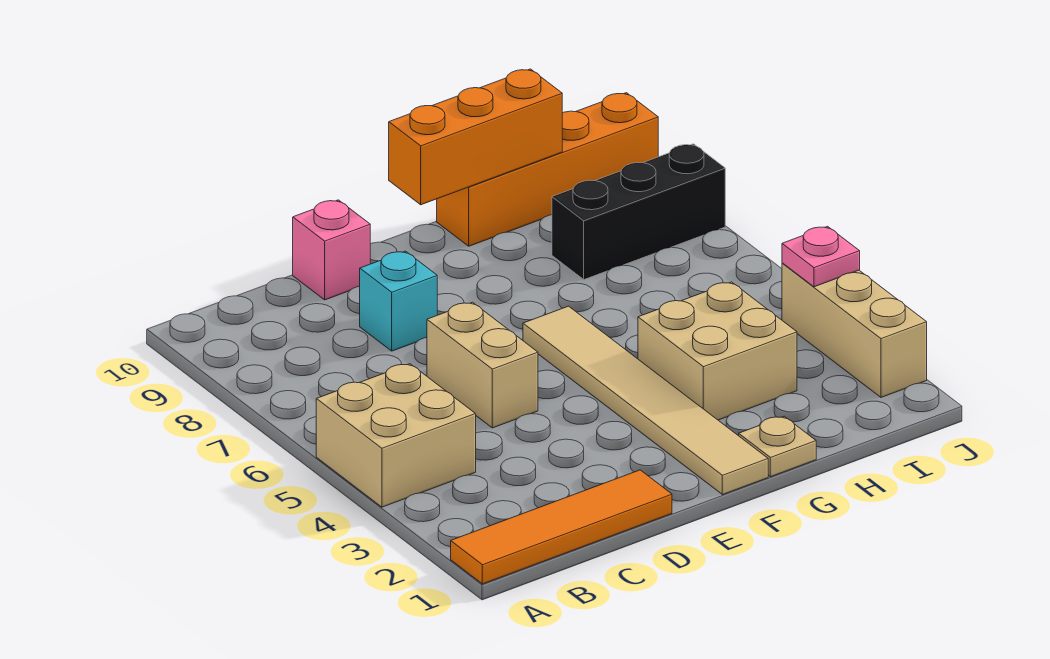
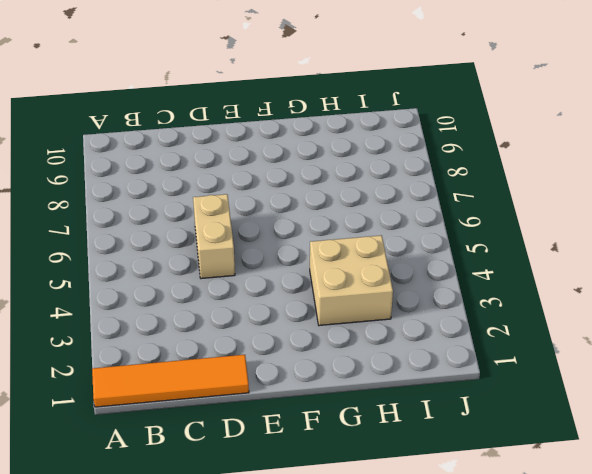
none -> tan brick A4:B5 level 1
none -> cyan brick D8 level 1
none -> pink brick D10 level 1

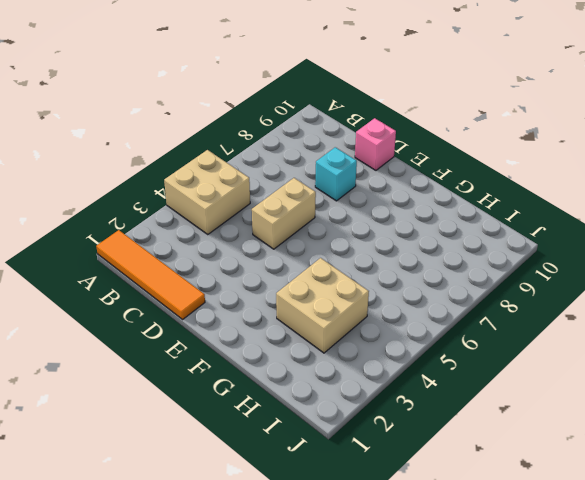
none -> tan tile F1:F6 level 1
none -> tan plate G1 level 1
none -> orange brick G10:J10 level 1

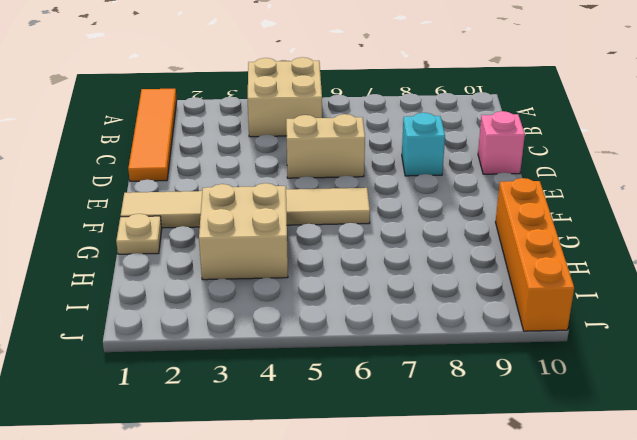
none -> black brick H8:J8 level 1
none -> tan brick J2:J4 level 1
none -> orange brick F10:H10 level 2

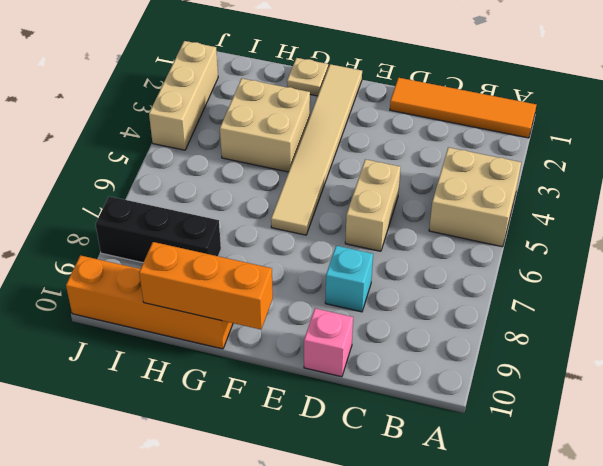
none -> pink plate J4 level 2

